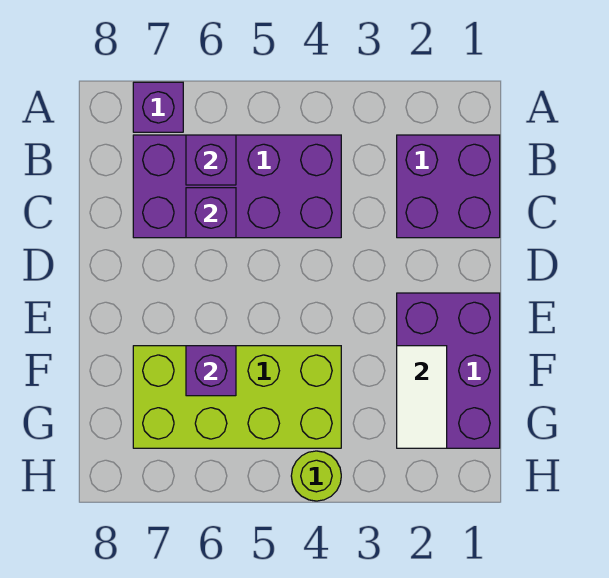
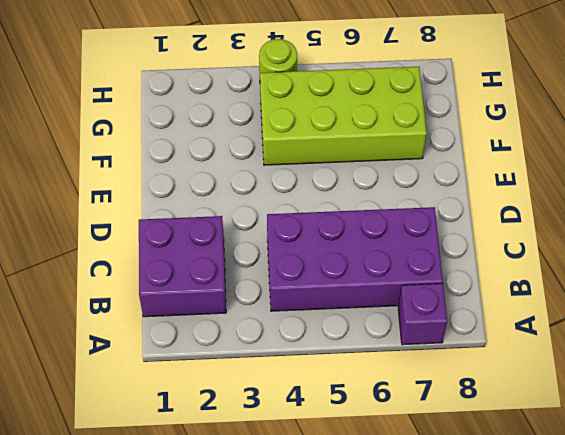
none -> purple brick E1:G2 level 1
none -> purple brick B6 level 2

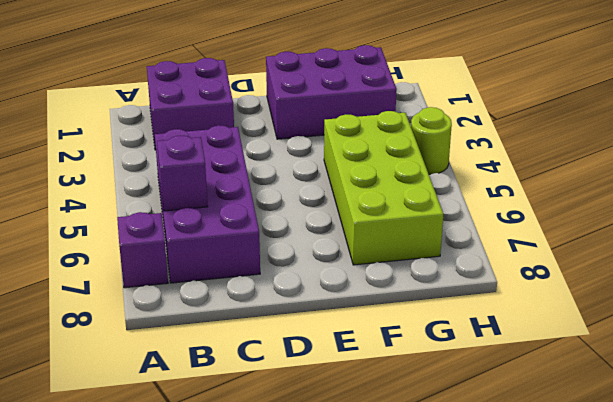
none -> purple brick C6 level 2
none -> white tile F2:G2 level 2

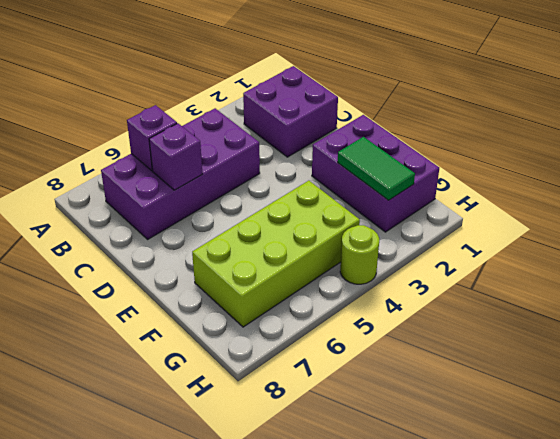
green tile F2:G2 level 2 -> white tile F2:G2 level 2
none -> purple brick A7 level 1
none -> purple brick F6 level 2

